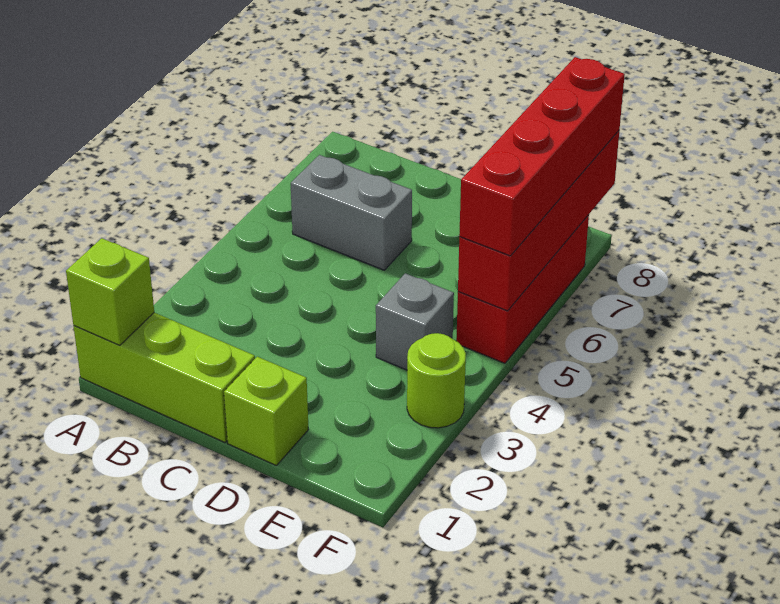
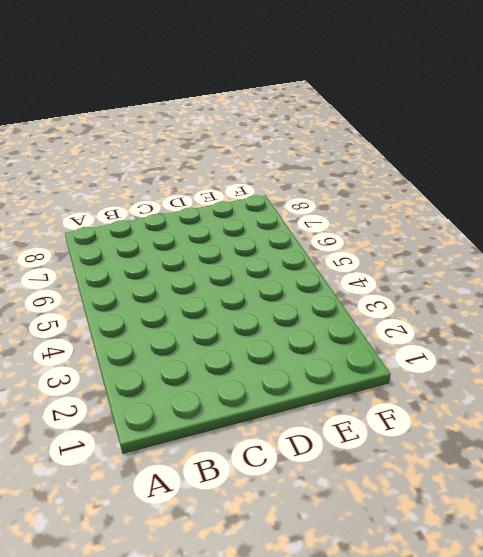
none -> lime brick A1:C1 level 1
none -> grey brick B6:C6 level 1

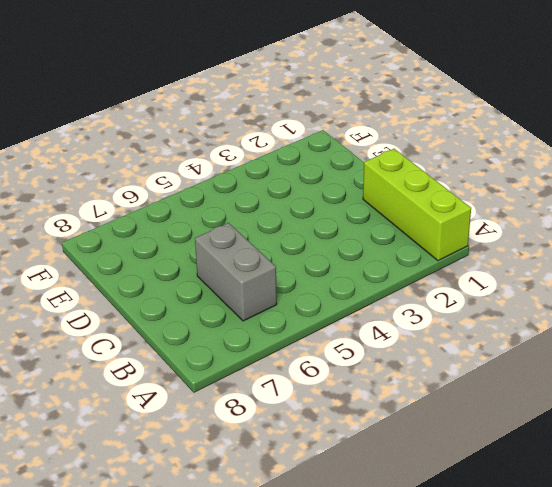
none -> lime brick D1 level 1
none -> grey brick E4 level 1

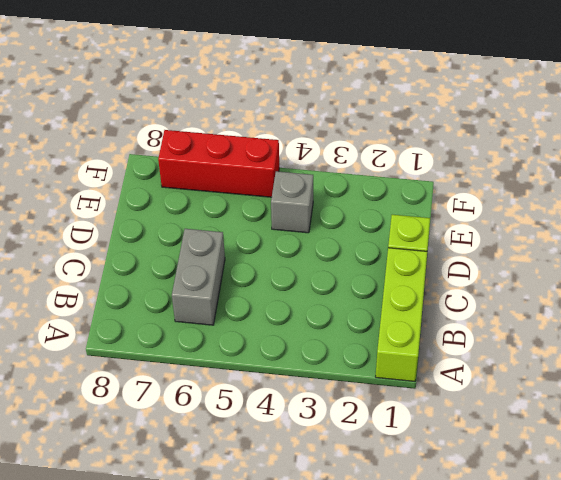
none -> lime round brick F3 level 1
none -> lime brick A1 level 2

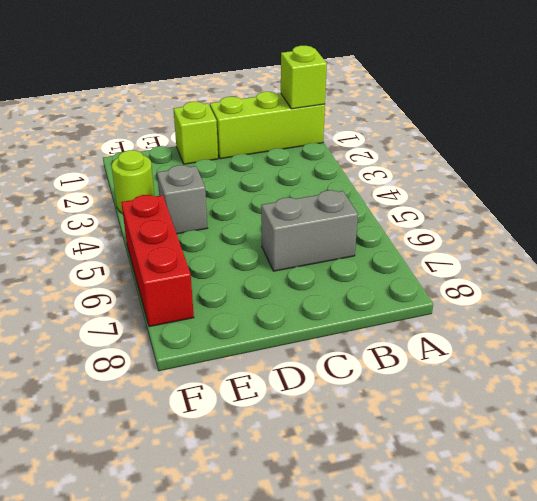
none -> red brick F5:F8 level 2
none -> red brick F5:F8 level 3

